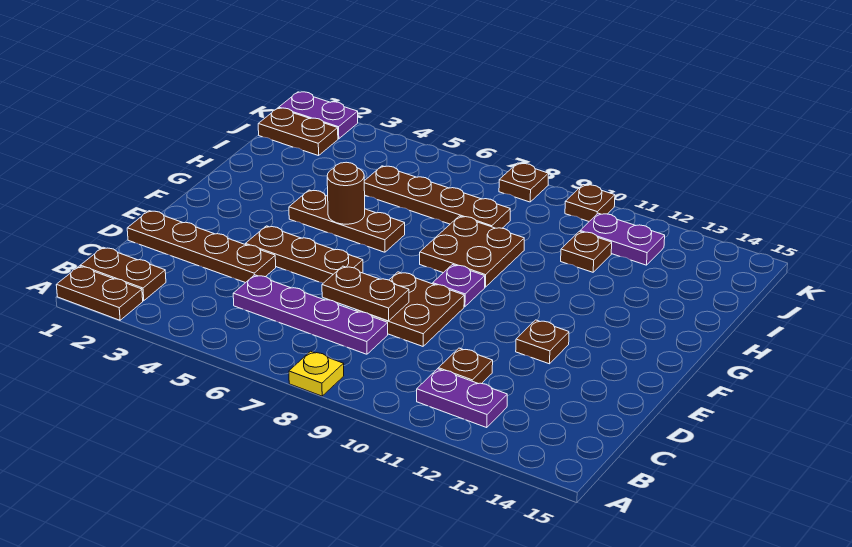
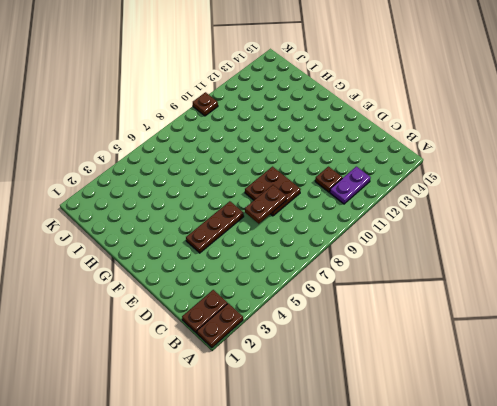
none -> yellow plate A8 level 1
none -> purple plate C5:C8 level 1
none -> brown plate D1:D4 level 1

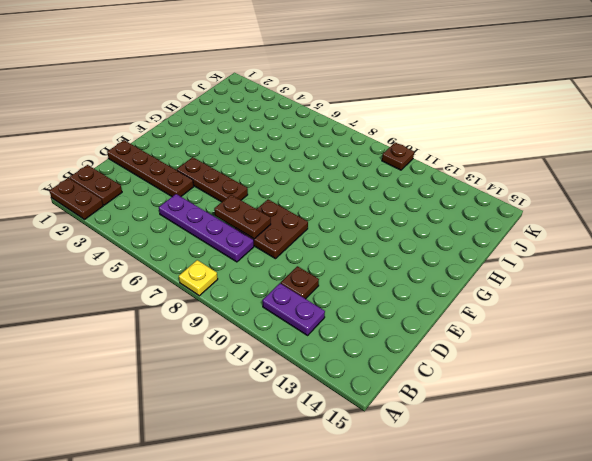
none -> brown plate E12 level 1
none -> purple plate F9 level 1
none -> brown plate G4:G6 level 1

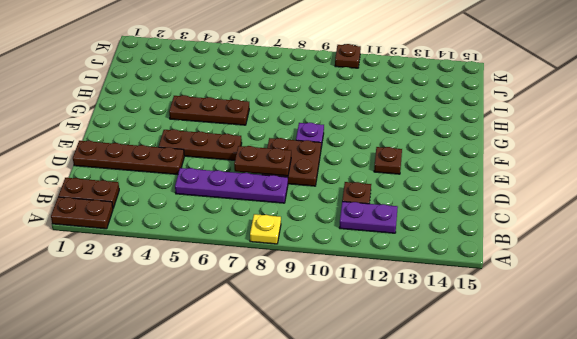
none -> brown plate G8:H9 level 1
none -> brown plate I5:I8 level 1
none -> brown plate I11 level 1

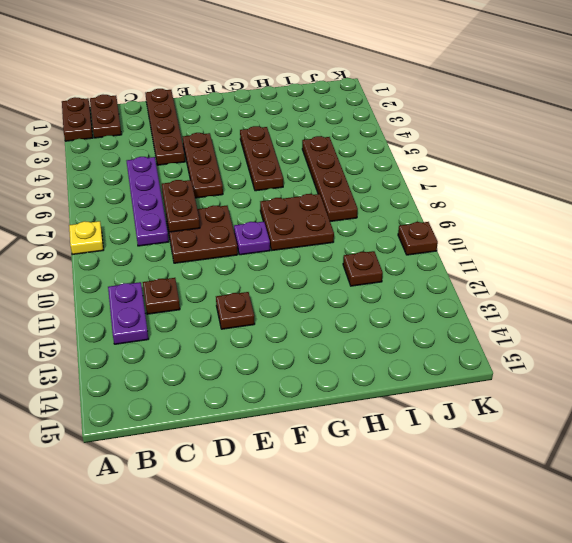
none -> brown plate J1:J2 level 1
none -> purple plate J11:J12 level 1
none -> purple plate K1:K2 level 1

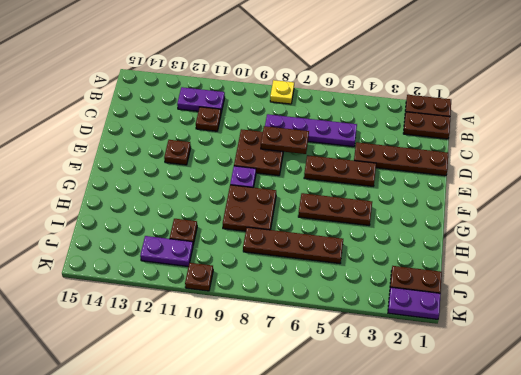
none -> brown plate K8 level 1
none -> brown round brick G5 level 2

